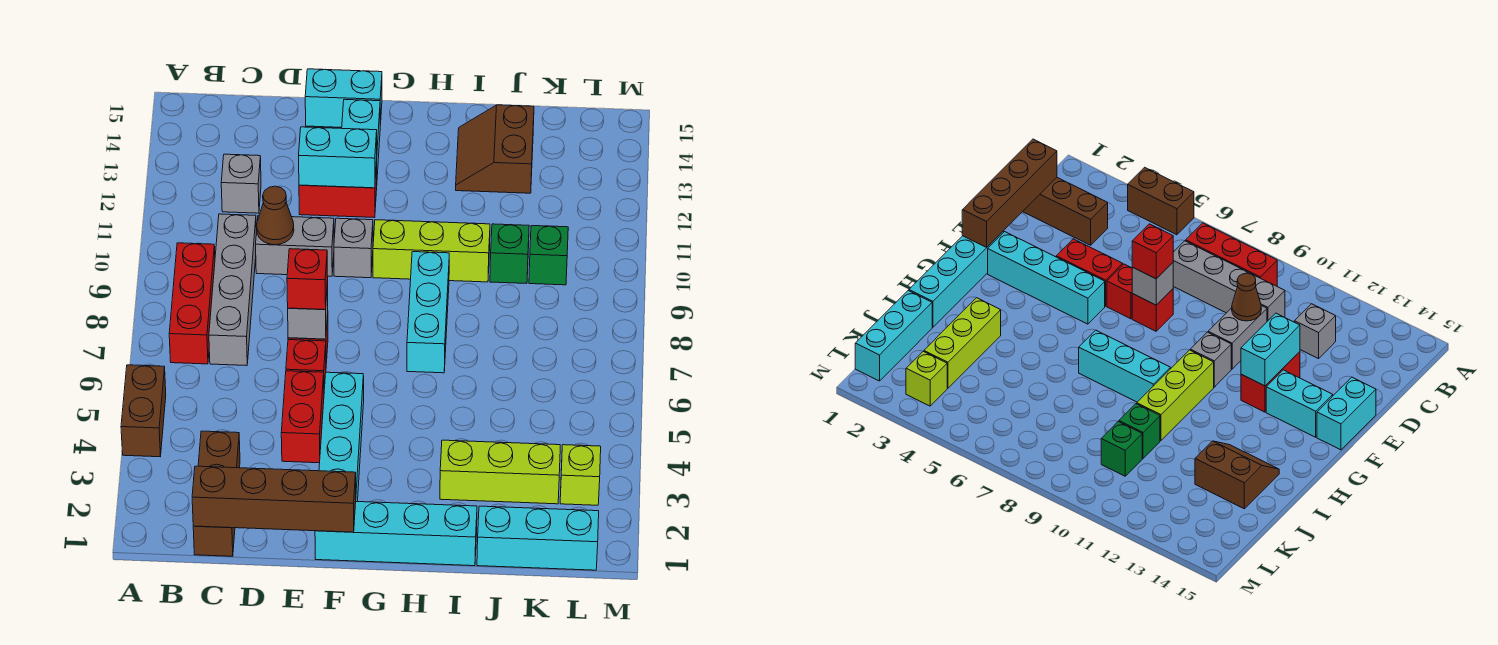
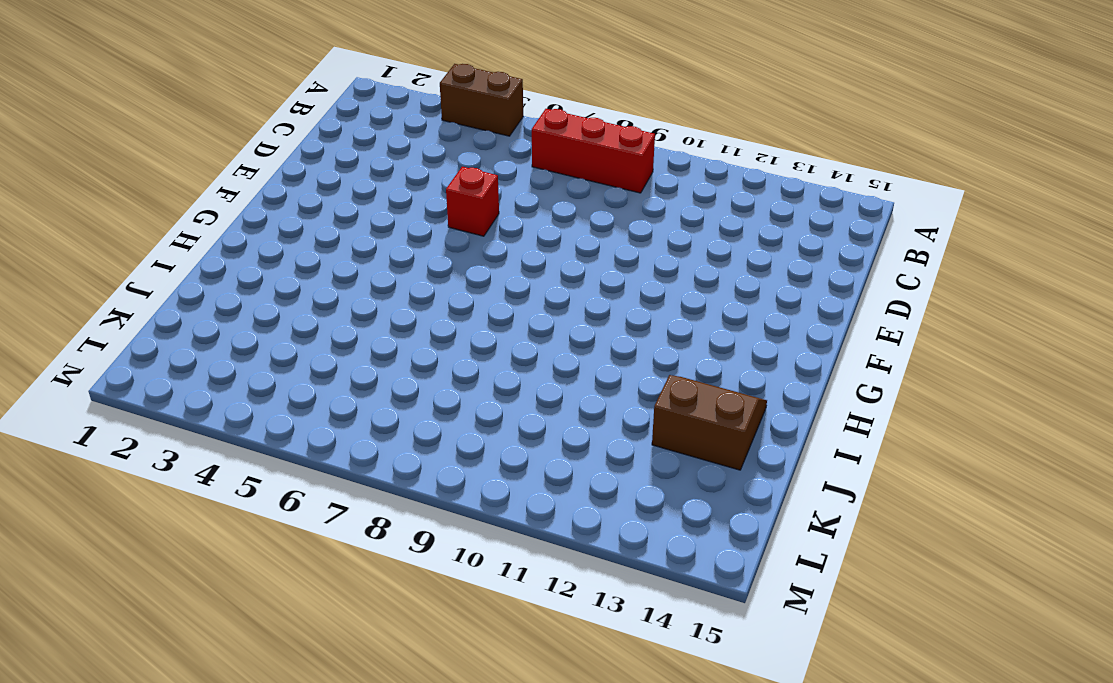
none -> brown brick C1:C3 level 1
none -> grey brick C7:C10 level 1
none -> grey brick C12 level 1

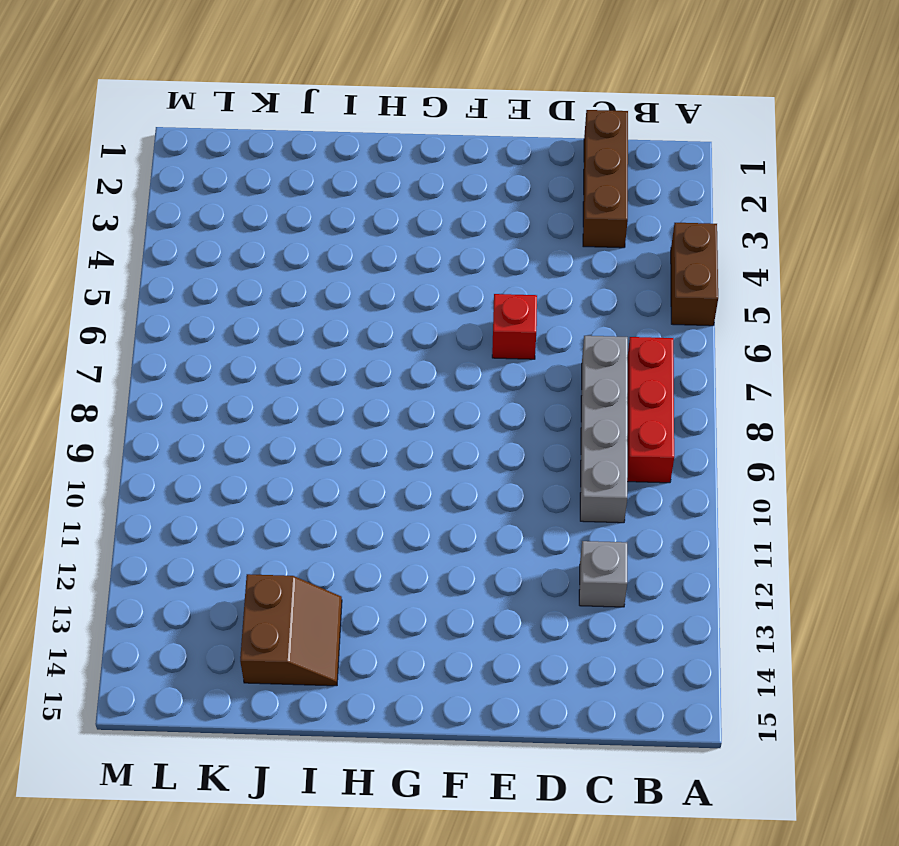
none -> grey brick D10:E10 level 1
none -> red brick E4:E5 level 1
none -> red brick E7 level 1

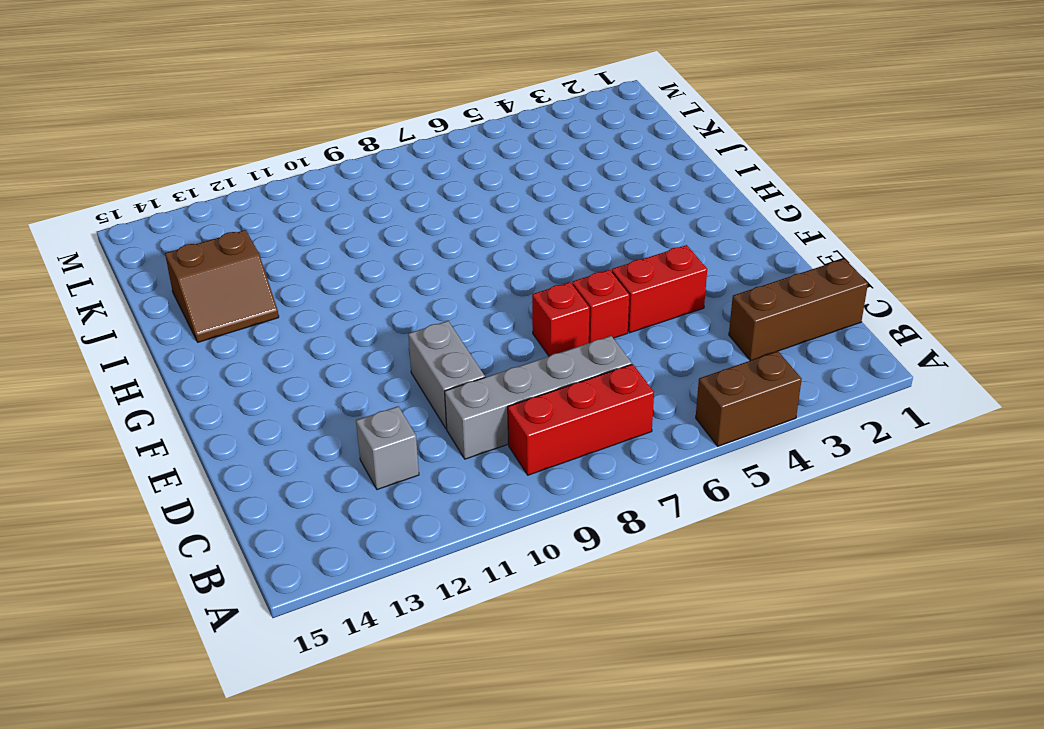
none -> red brick E12:F12 level 1
none -> cyan brick E15:F15 level 1
none -> cyan brick F1:I1 level 1

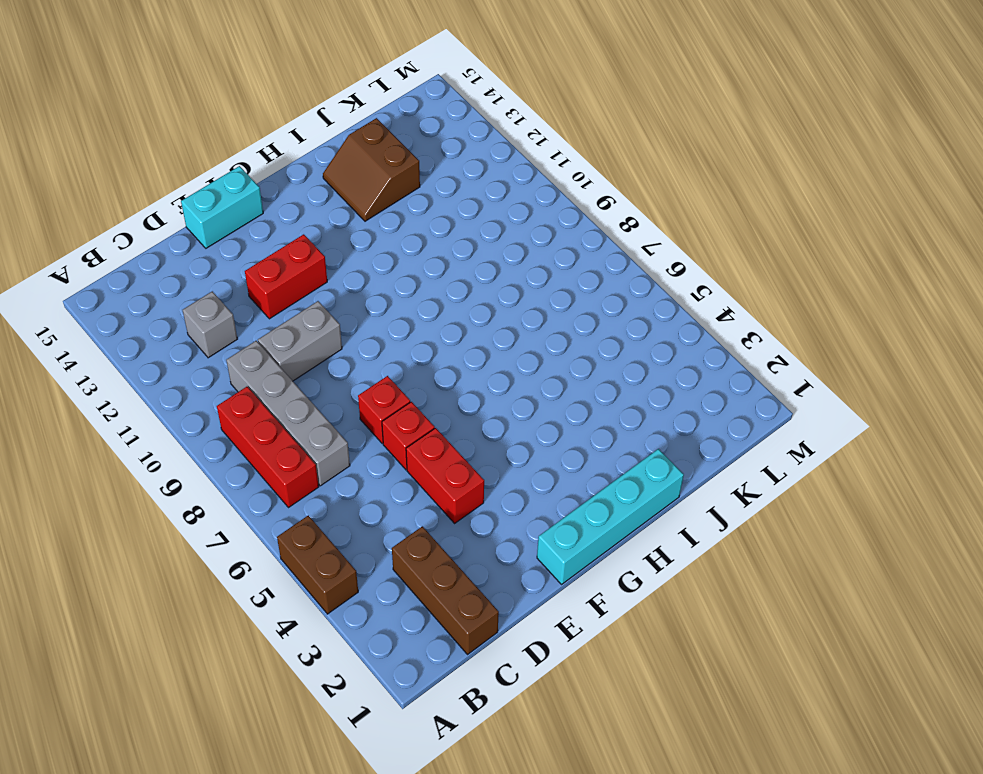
none -> cyan brick F2:F5 level 1
none -> grey brick F10 level 1
none -> cyan brick F13:F14 level 1

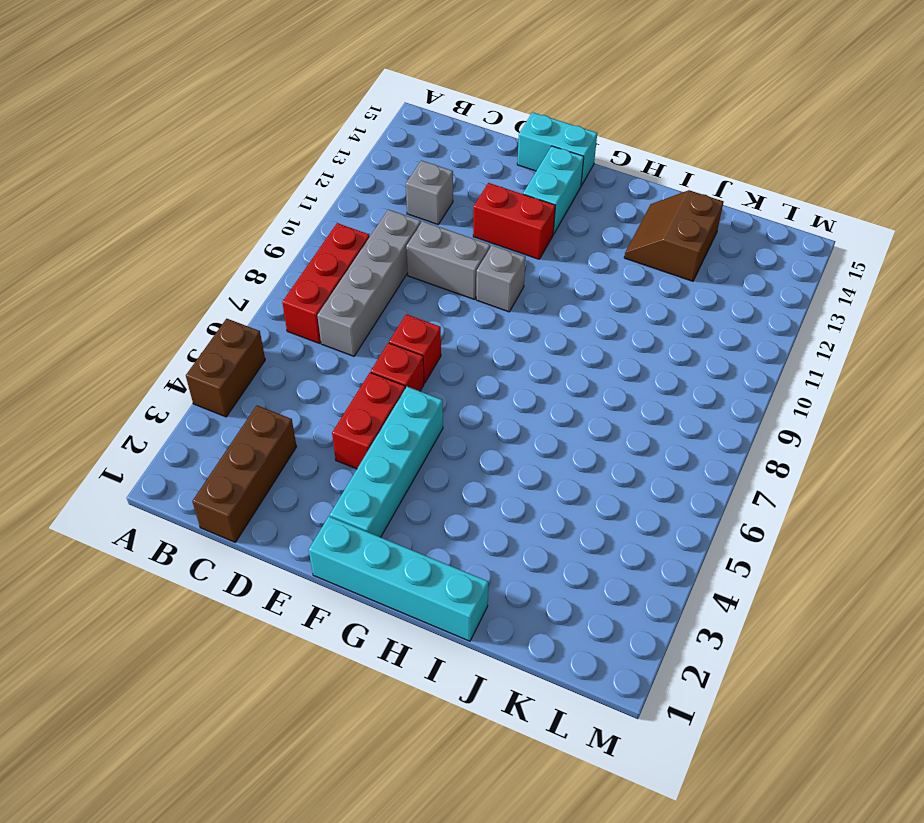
none -> lime brick G10:I10 level 1
none -> cyan brick H7:H9 level 1
none -> lime brick I3:K3 level 1

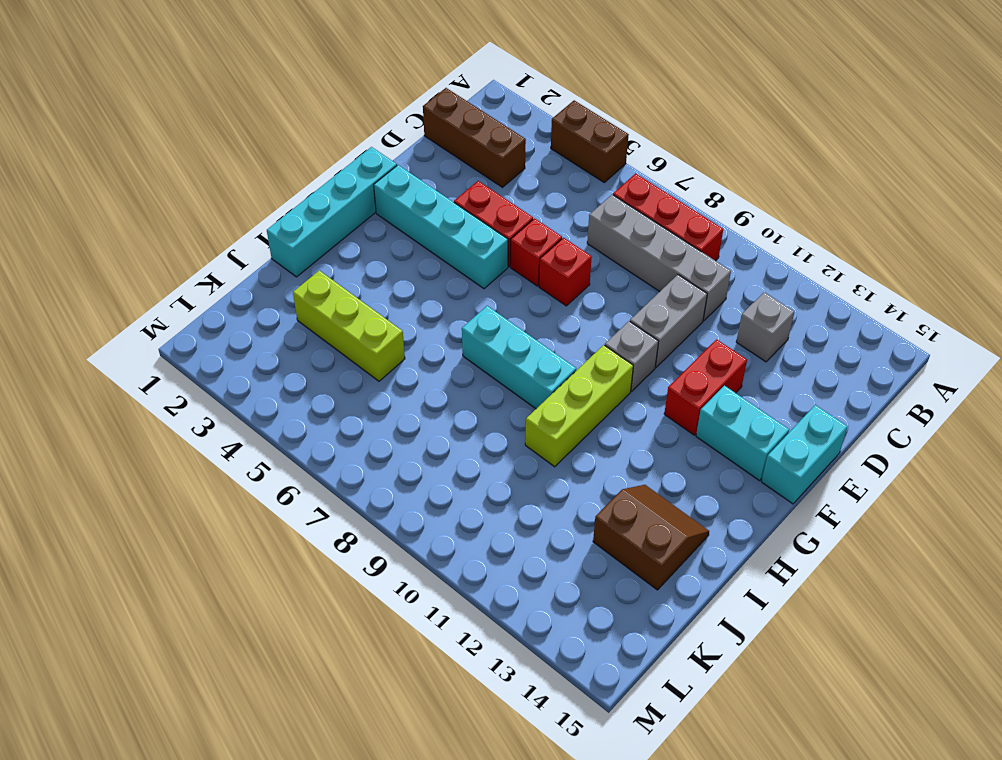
lime brick J3:J5 level 1 -> lime brick I3:K3 level 1
none -> cyan brick J1:L1 level 1
none -> green brick J10 level 1
none -> green brick K10 level 1

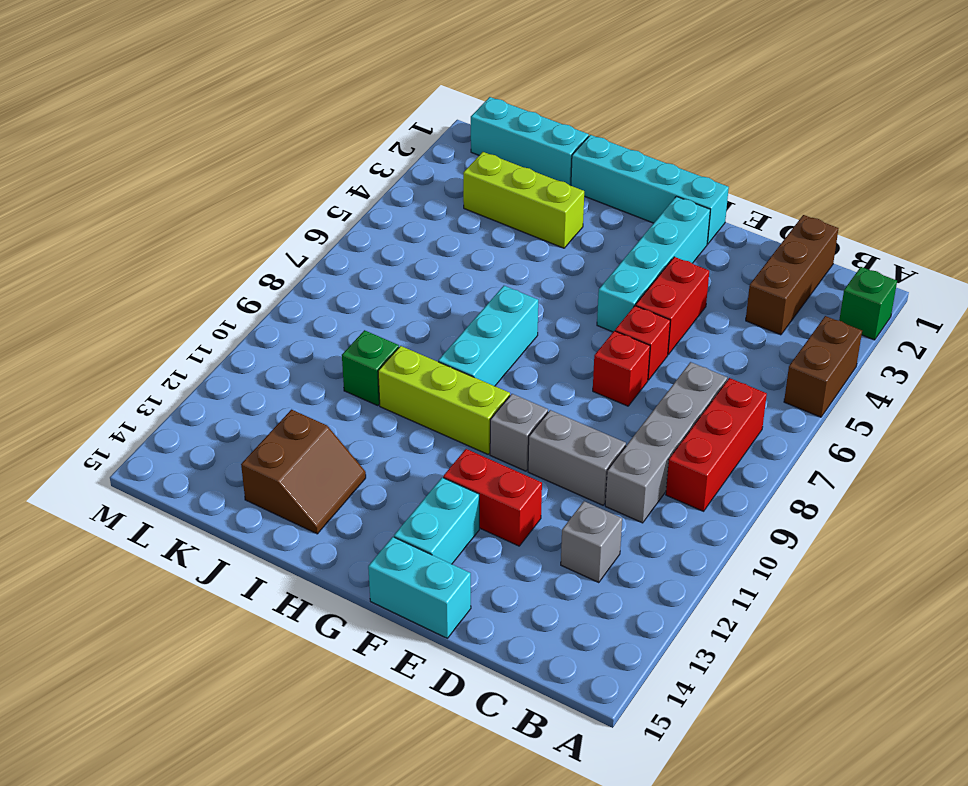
green brick A2 level 1 -> green brick K10 level 1
none -> lime brick L3 level 1
none -> brown brick C1:F1 level 2
none -> brown cone D10 level 2

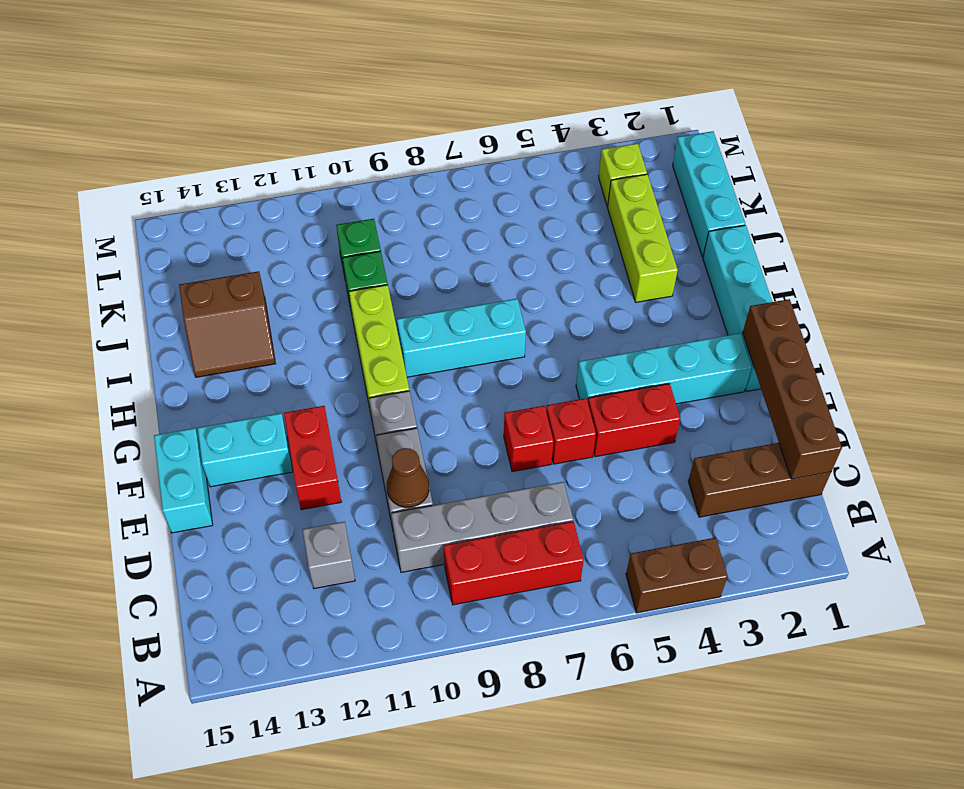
none -> grey brick E7 level 2
none -> cyan brick E12:F12 level 2
none -> red brick E7 level 3

